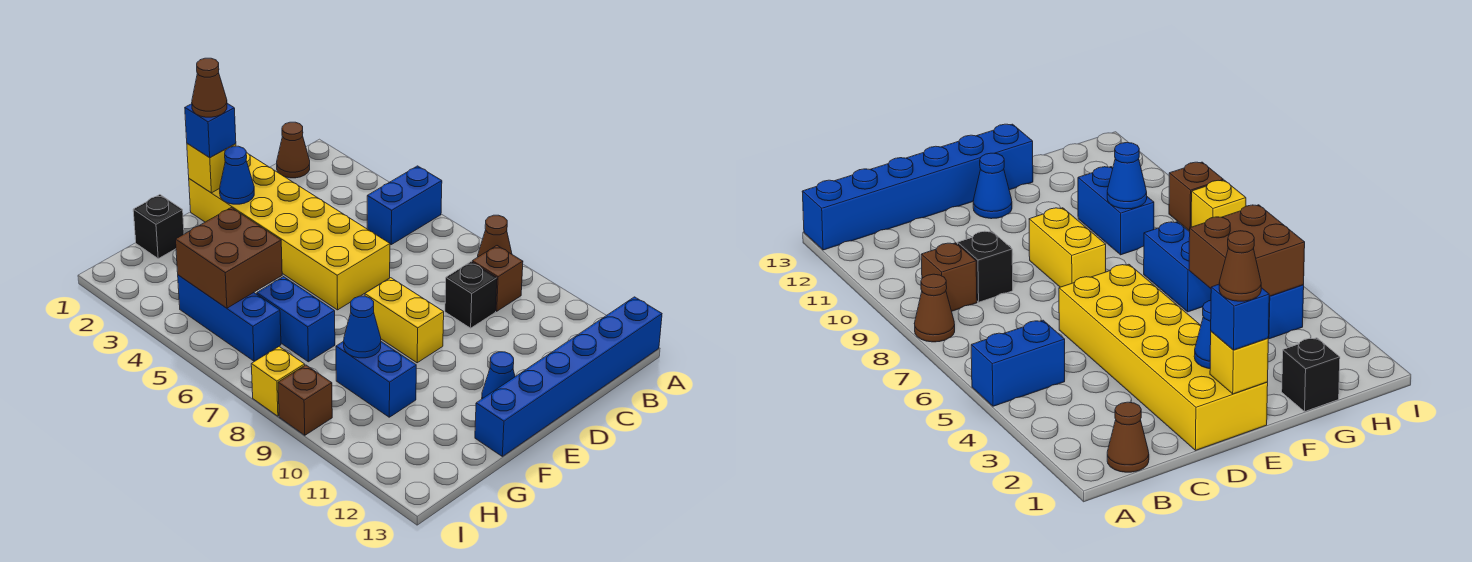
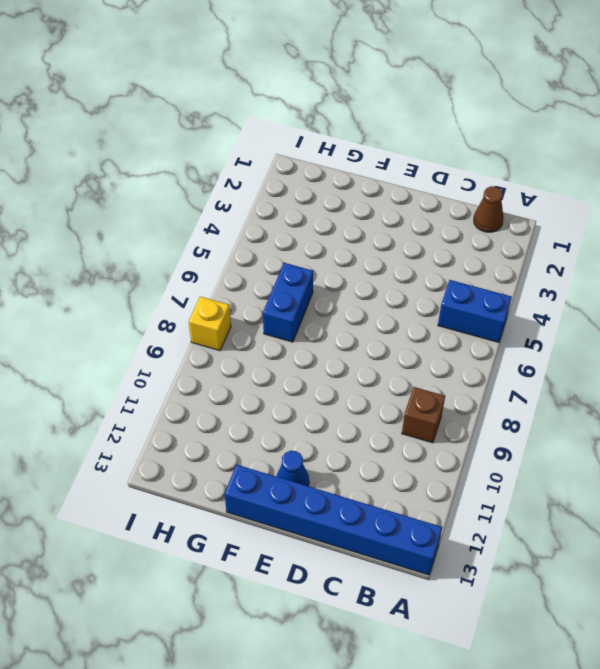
none -> brown cone A8 level 1
none -> black brick C9 level 1
none -> yellow brick D1:E6 level 1

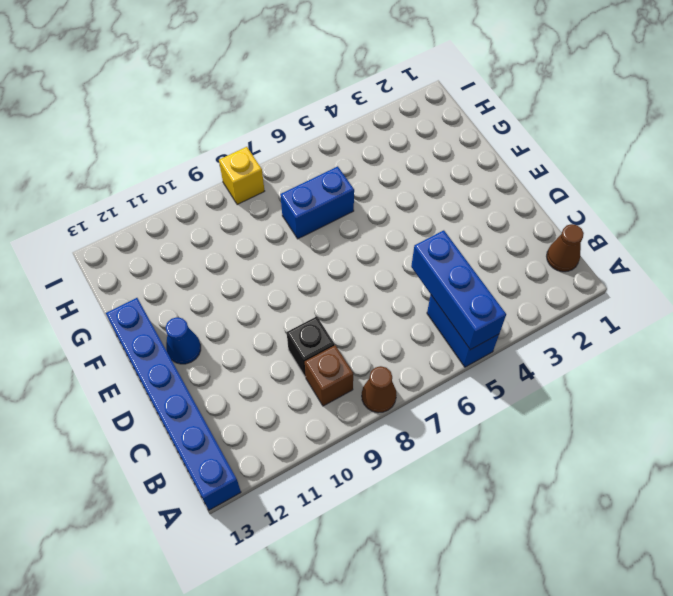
blue brick A5:C5 level 2 -> blue brick H4:H6 level 1
none -> yellow brick D1:E6 level 1
none -> yellow brick E8:E9 level 1
none -> black brick G1 level 1

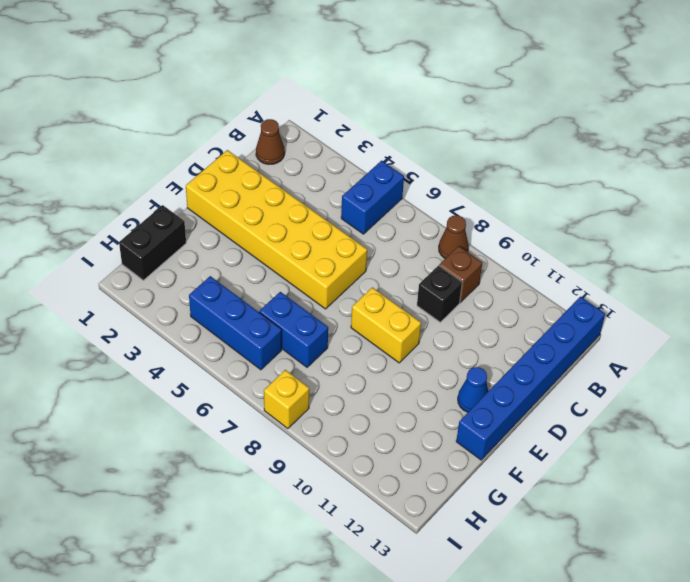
black brick G1:H1 level 1 -> black brick G1 level 1
none -> blue brick G9:G10 level 1
none -> brown brick I9 level 1
none -> yellow brick E1 level 2

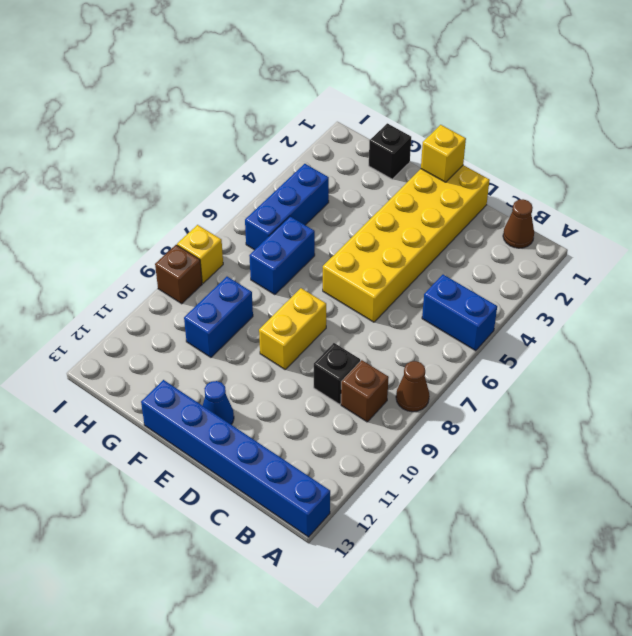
none -> blue cone E2 level 2
none -> brown brick G4:H5 level 2
none -> blue cone G9 level 2

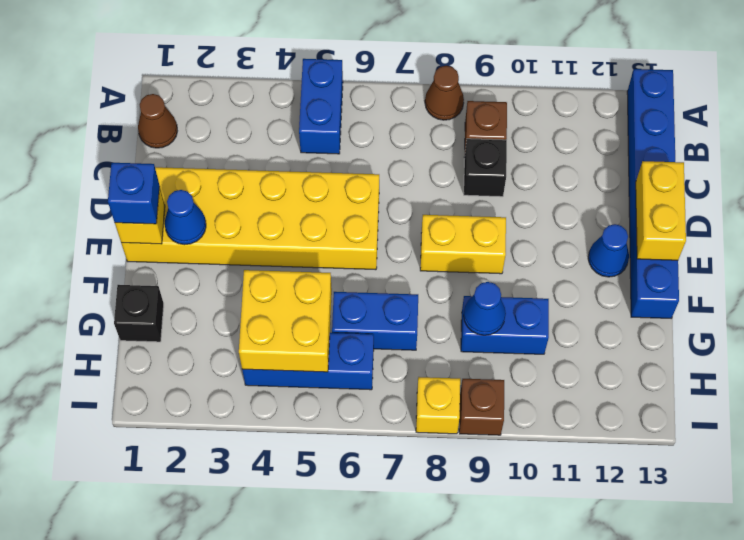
yellow brick D13:E13 level 2 -> none
yellow brick G4:H5 level 2 -> brown brick G4:H5 level 2
none -> brown cone E1 level 4

